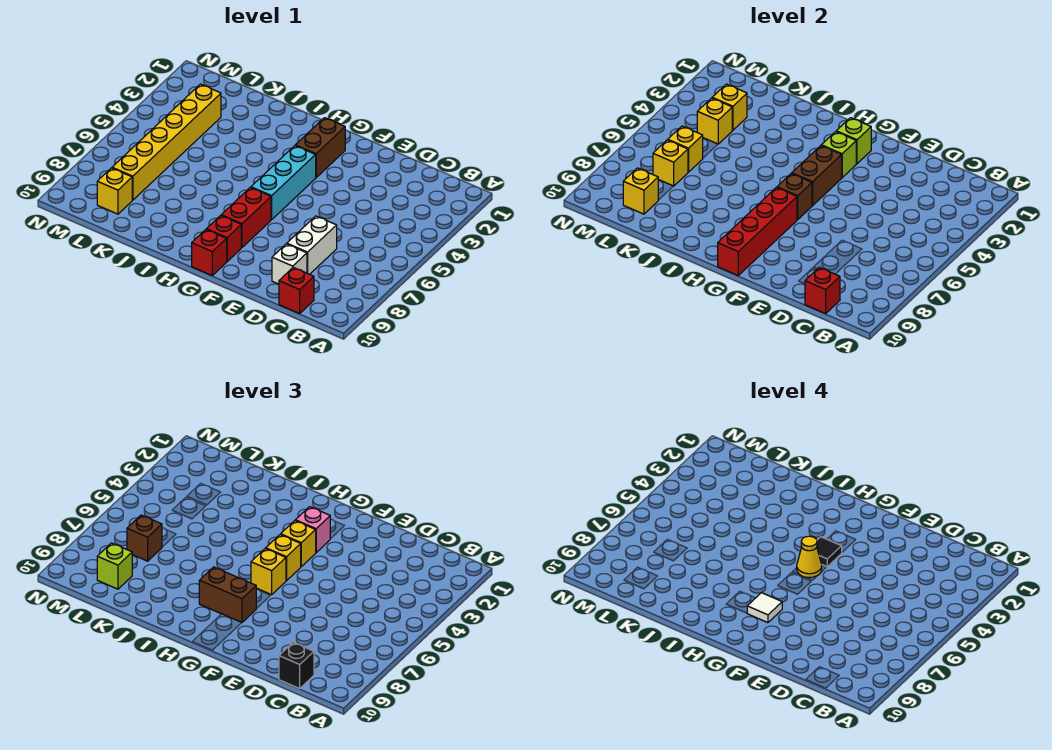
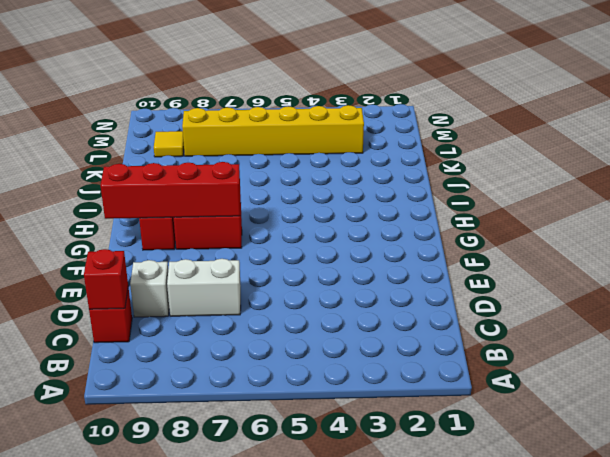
yellow tile L9 level 1 -> yellow brick L9 level 1
none -> brown brick G2:G3 level 1
none -> cyan brick G4:G6 level 1
none -> red brick G10 level 1
none -> lime brick G2 level 2

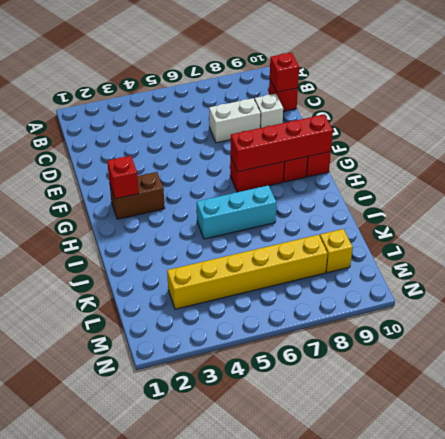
red brick G2 level 2 -> lime brick G2 level 2
cyan brick I5:I7 level 1 -> cyan brick G4:G6 level 1
none -> lime brick G3 level 2
none -> brown brick G4:G5 level 2
none -> brown brick G6 level 2
none -> yellow brick L3 level 2

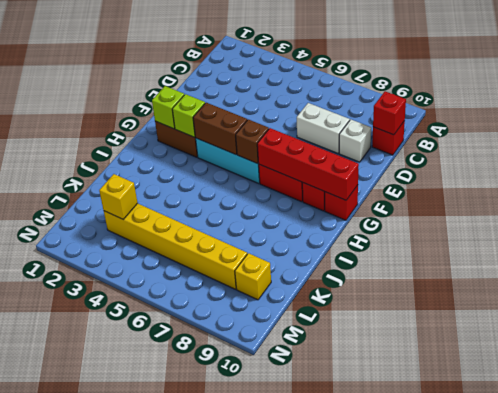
none -> yellow brick L4 level 2
none -> yellow brick L6 level 2
none -> yellow brick L7 level 2
none -> yellow brick L9 level 2

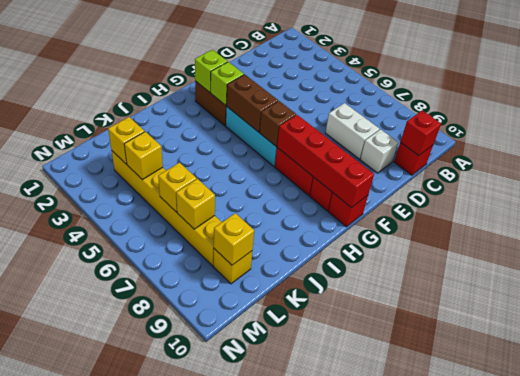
none -> black brick C10 level 3
none -> pink brick G3 level 3
none -> yellow brick G4 level 3
none -> yellow brick G5 level 3

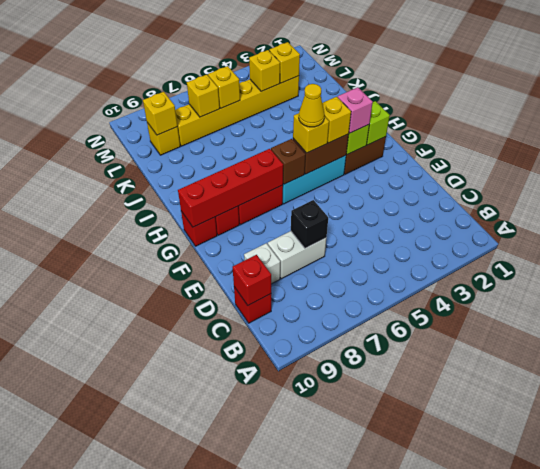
black brick D7 level 2 -> black brick C10 level 3
none -> yellow brick G6 level 3
none -> brown brick G8:H8 level 3
none -> brown brick L7 level 3
none -> lime brick L9 level 3

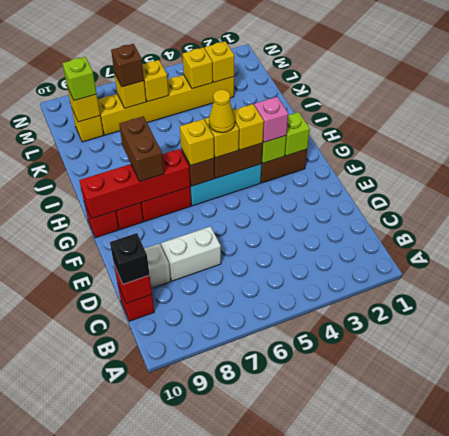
none -> black tile G4 level 4
none -> white tile G8 level 4

